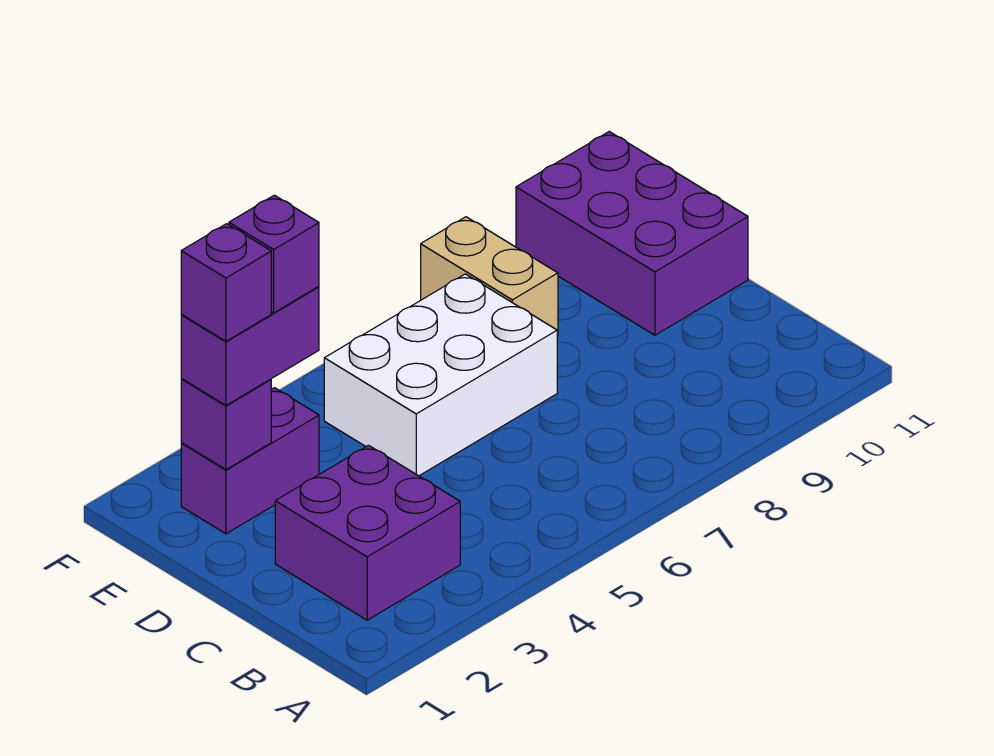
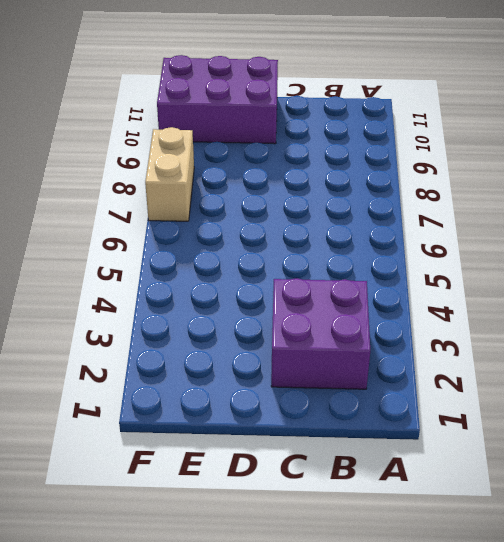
tan brick F7:F8 level 1 -> tan brick E8:F8 level 1
none -> white brick D5:E7 level 1
none -> purple brick E2:E3 level 1

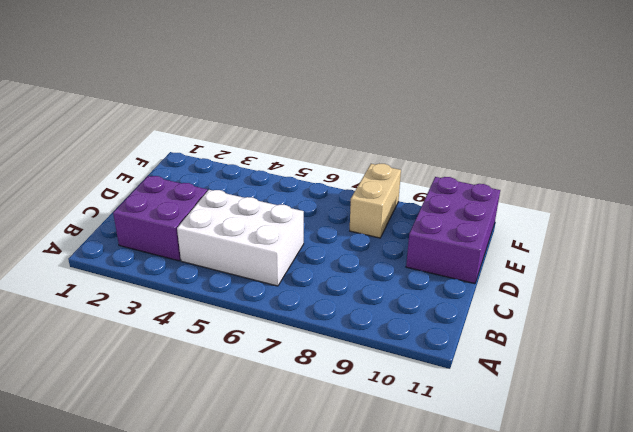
white brick B4:C6 level 1 -> white brick D5:E7 level 1
none -> purple brick E2:E3 level 1
none -> purple brick E2 level 2

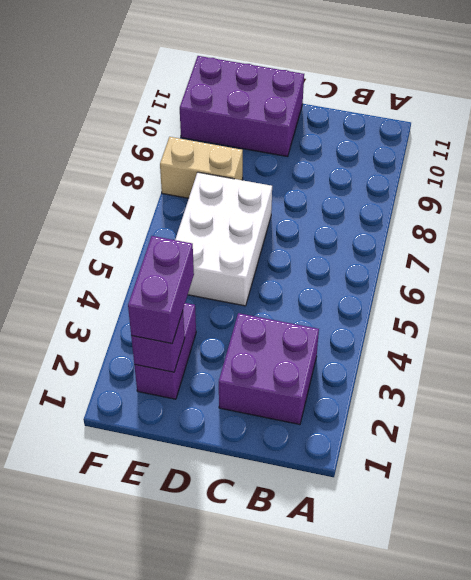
none -> purple brick E2 level 4
none -> purple brick E3 level 4

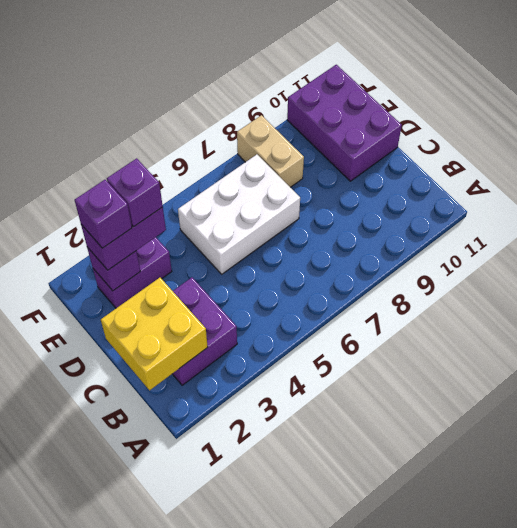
yellow brick B1:C2 level 2 -> none

